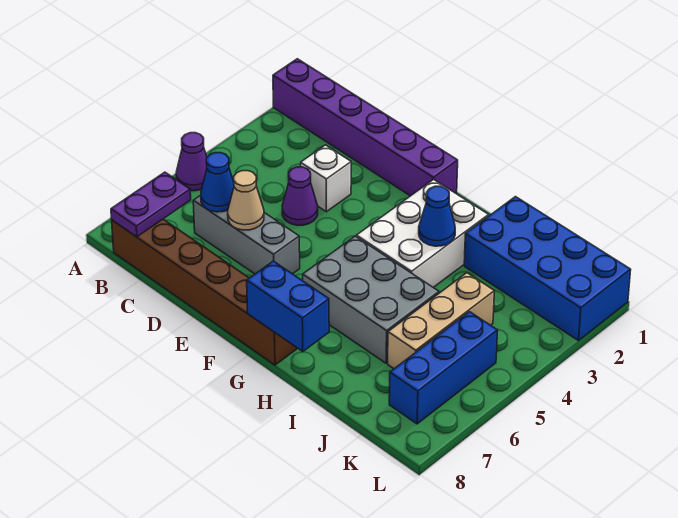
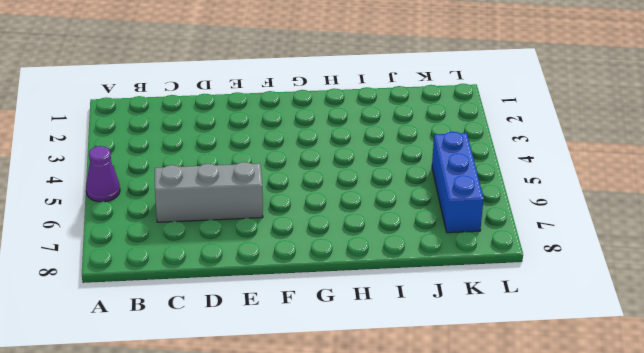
none -> purple brick A1:F1 level 1
none -> brown brick B8:G8 level 1
none -> white brick D3 level 1

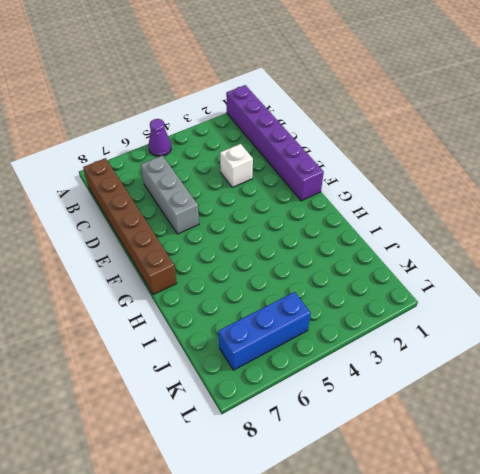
none -> purple cone D4 level 1
none -> white brick G2:H4 level 1
none -> grey brick G5:I6 level 1

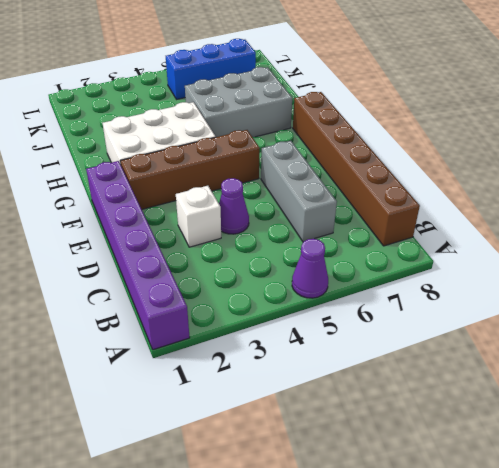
brown brick F2:F5 level 1 -> none
grey brick H5:I7 level 1 -> grey brick G5:I6 level 1
none -> blue brick I1:L2 level 1
none -> tan brick J4:J6 level 1
none -> purple plate B7:B8 level 2

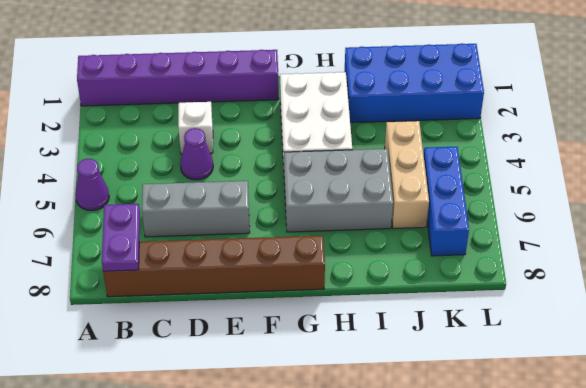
none -> blue cone C6 level 2
none -> tan cone D6 level 2
none -> blue brick G8:H8 level 2

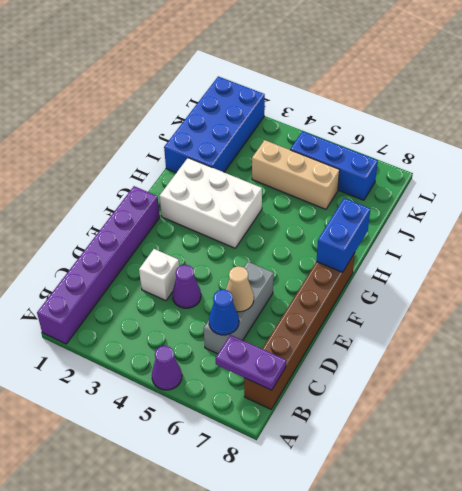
none -> grey brick G5:I6 level 1
none -> blue cone H3 level 2

